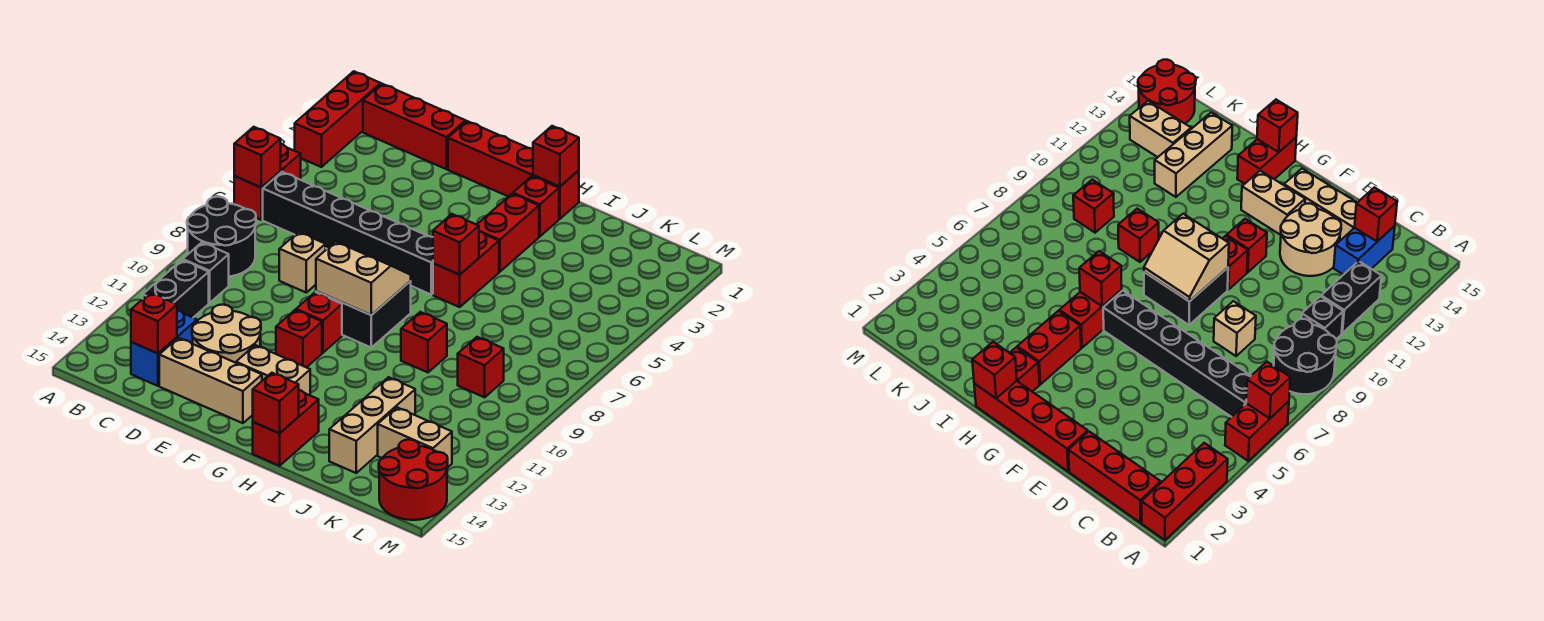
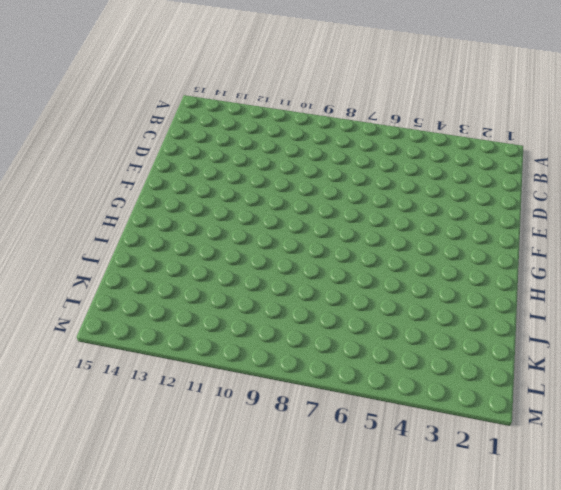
none -> red brick A1:A3 level 1
none -> red brick A5:A6 level 1
none -> black round brick A8:B9 level 1
none -> red brick B1:D1 level 1

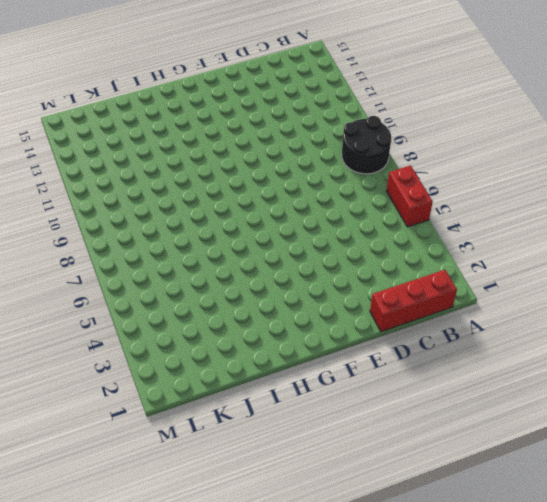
none -> red brick A1:A3 level 1
none -> black brick B6:G6 level 1
none -> black brick B10 level 1
none -> black brick B11:B12 level 1

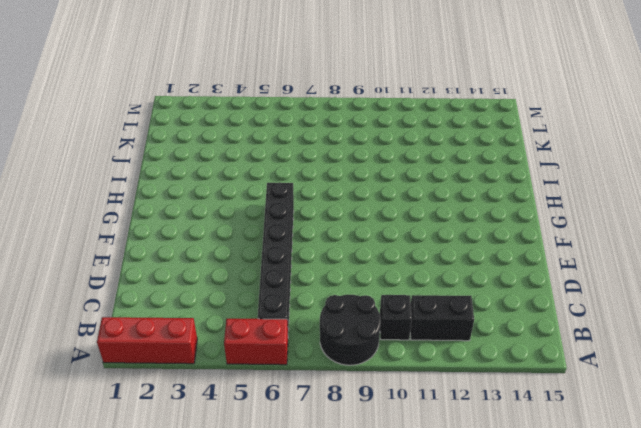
none -> red brick B1:D1 level 1
none -> blue brick C13:C14 level 1
none -> tan brick D8 level 1
none -> tan round brick D12:E13 level 1

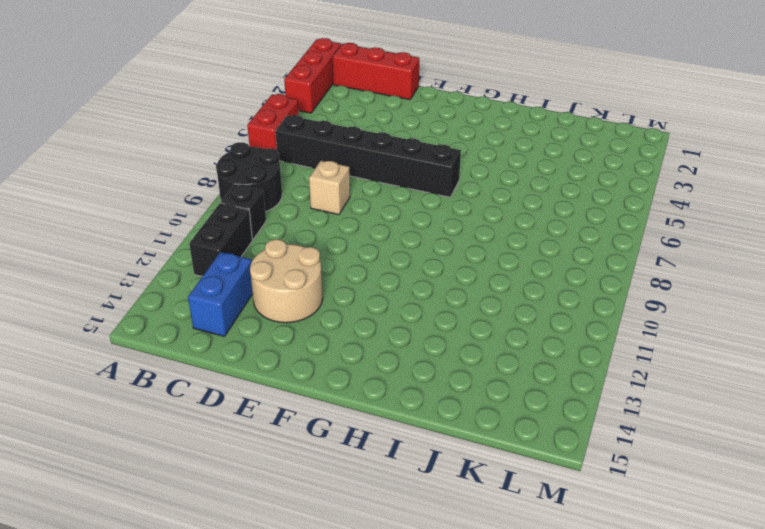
none -> tan brick D14:F14 level 1
none -> red brick E1:H1 level 1
none -> black brick F8:G9 level 1
none -> red brick F10 level 1

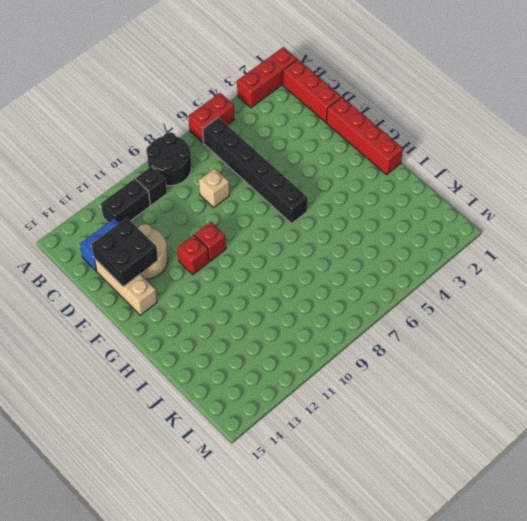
black brick D13:E14 level 2 -> black brick F8:G9 level 1
none -> tan brick F13:G13 level 1
none -> red brick H2 level 1
none -> red brick H3:H4 level 1
none -> red brick H5:H6 level 1

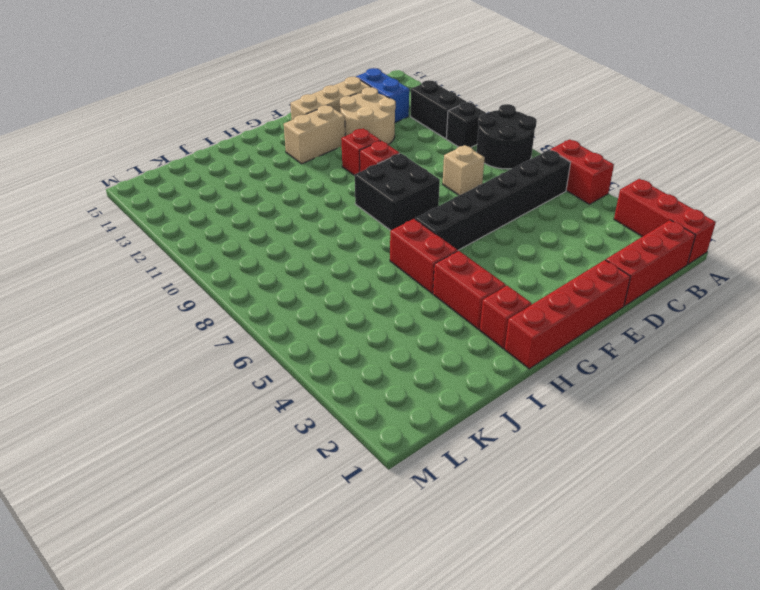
none -> red brick H14:H15 level 1
none -> red brick I9 level 1
none -> tan brick J12:J14 level 1
none -> red brick K9 level 1

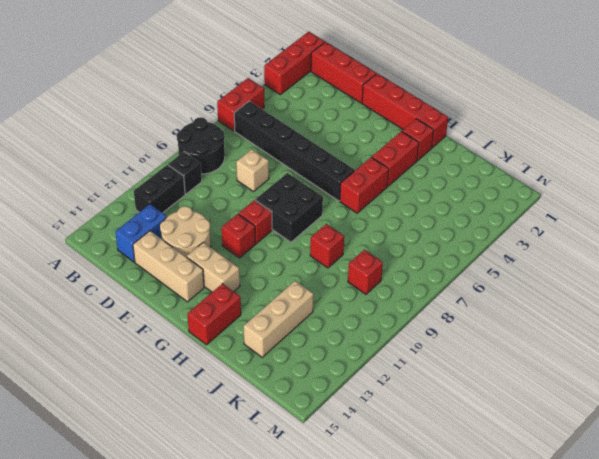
none -> tan brick K13:L13 level 1
none -> red round brick L14:M15 level 1
none -> red brick A6 level 2
none -> red brick C14 level 2

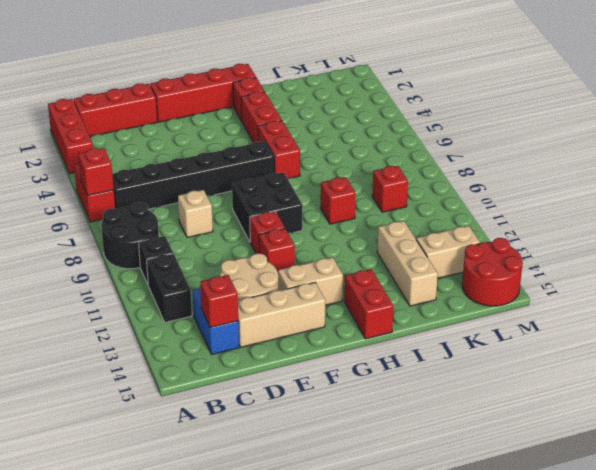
none -> tan slope F8:G9 level 2 top 9
none -> red brick H1 level 2
none -> red brick H6 level 2
none -> red brick H15 level 2

